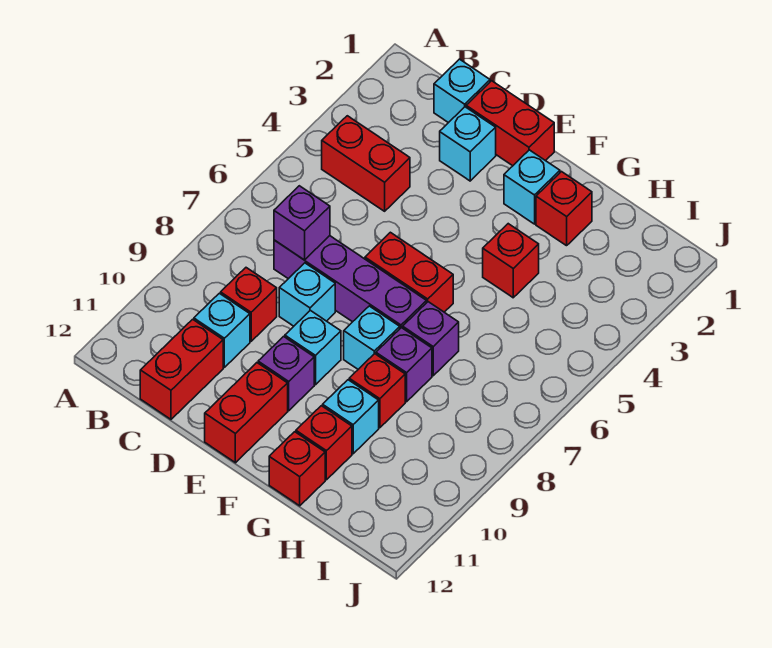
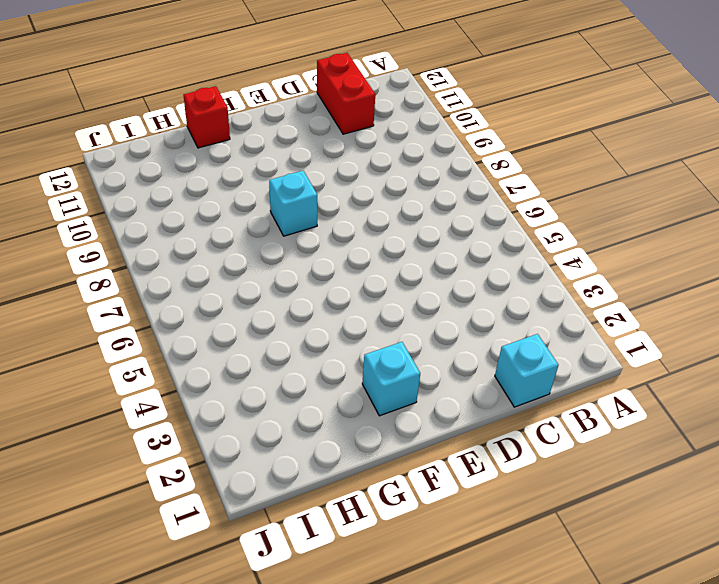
none -> red brick B4:C4 level 1
none -> purple brick C7:F7 level 1
none -> red brick C9 level 1

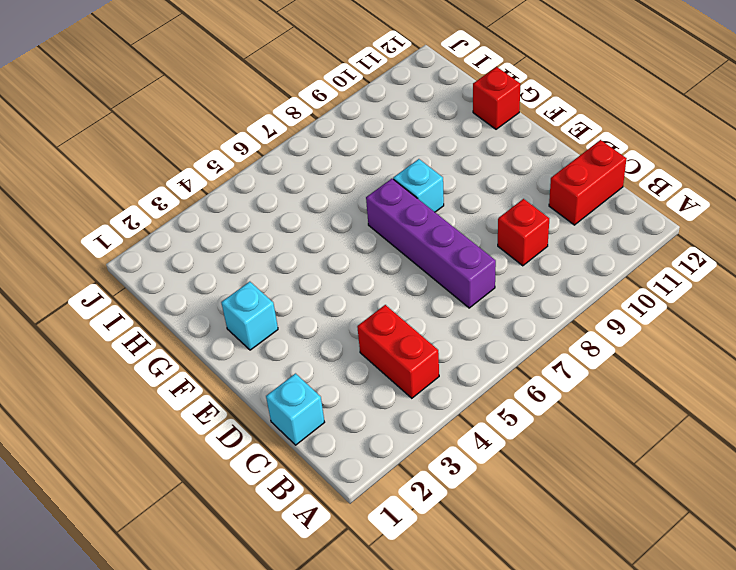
none -> cyan brick C10 level 1
none -> red brick D1:E1 level 1
none -> cyan brick D2 level 1

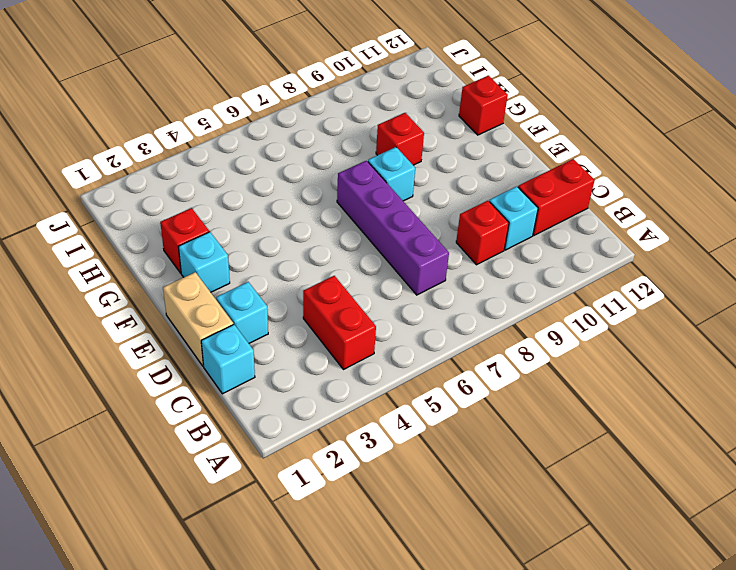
tan brick D1:E1 level 1 -> red brick D1:E1 level 1
none -> cyan brick D8 level 1
none -> red brick E6:F6 level 1
none -> cyan brick E9 level 1

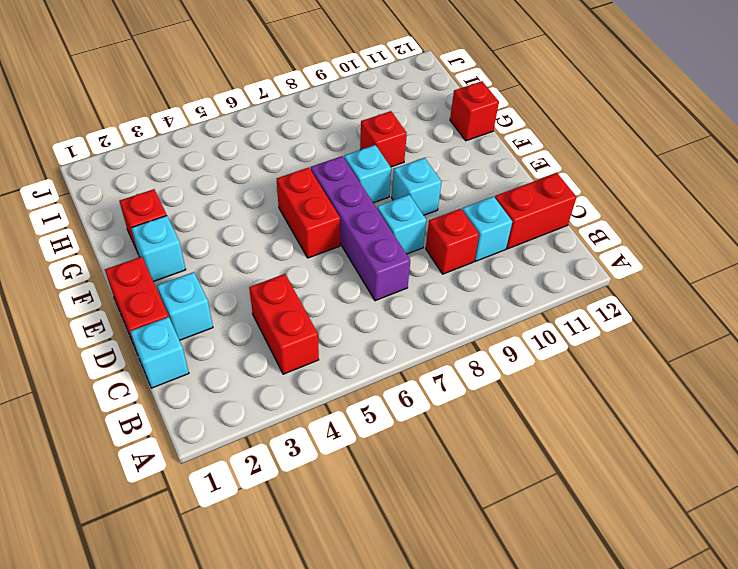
none -> purple brick E10 level 1
none -> red brick E11:E12 level 1
none -> red brick G4 level 1

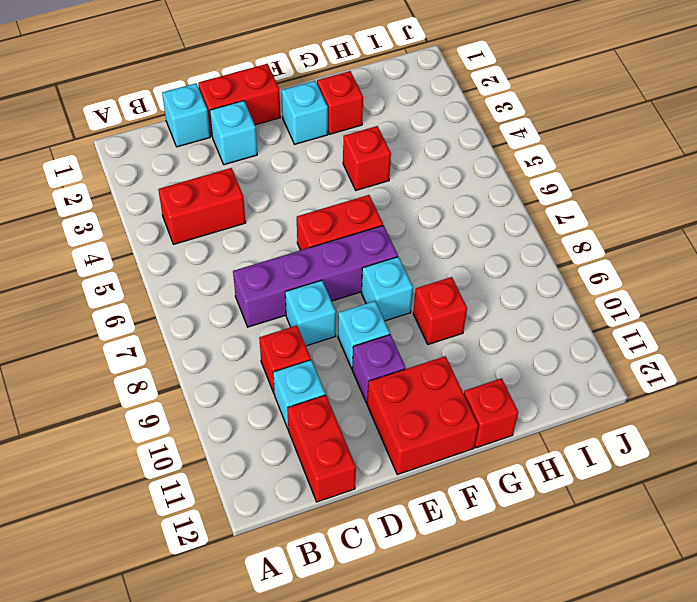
red brick E11:F12 level 1 -> red brick E11:E12 level 1
none -> purple brick G7 level 1
none -> purple brick G8 level 1
none -> cyan brick G10 level 1

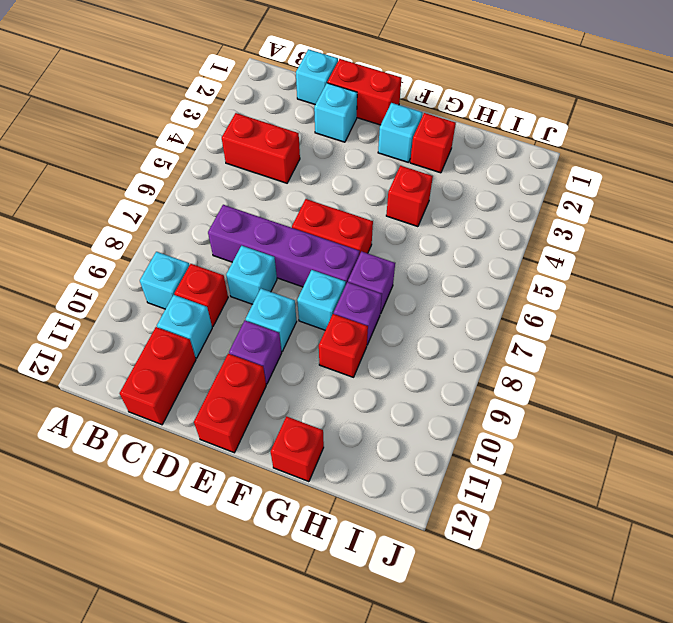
cyan brick B9 level 1 -> cyan brick G10 level 1
none -> red brick G11 level 1
none -> purple brick C7 level 2

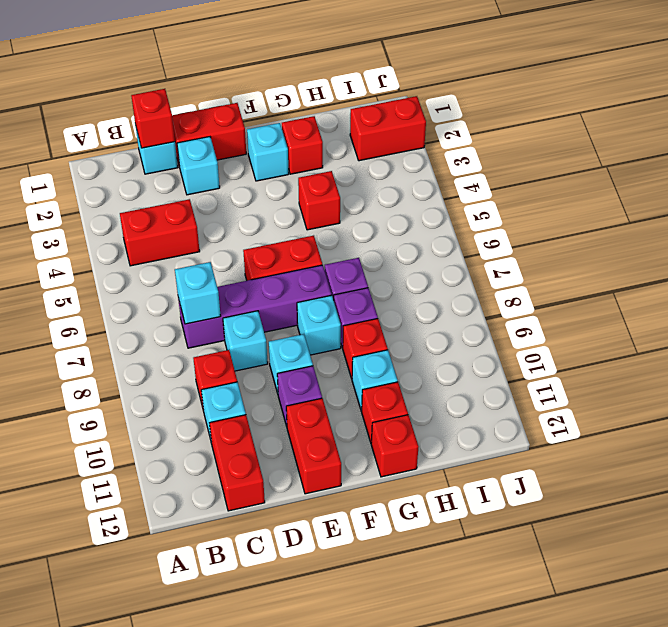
red brick C1 level 2 -> none
cyan brick C7 level 2 -> purple brick C7 level 2
red brick I2:J2 level 1 -> none

